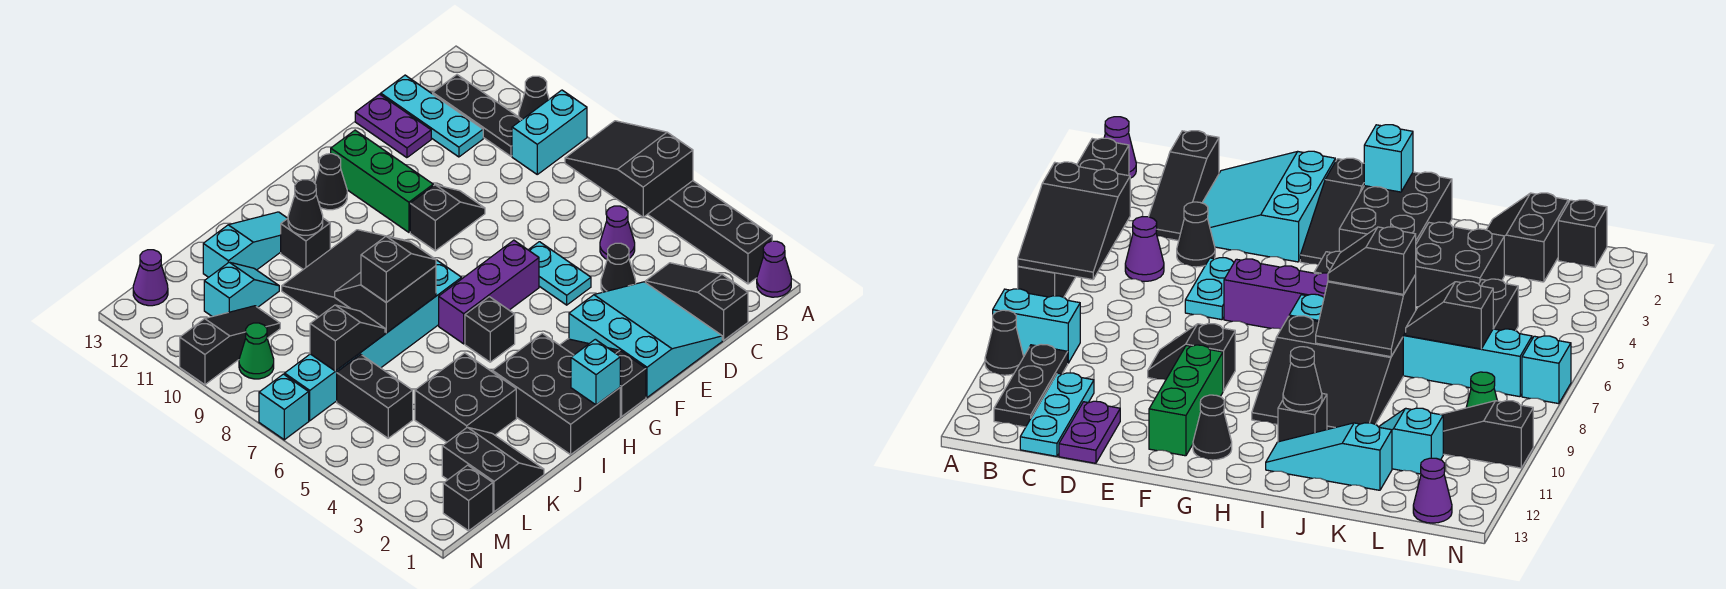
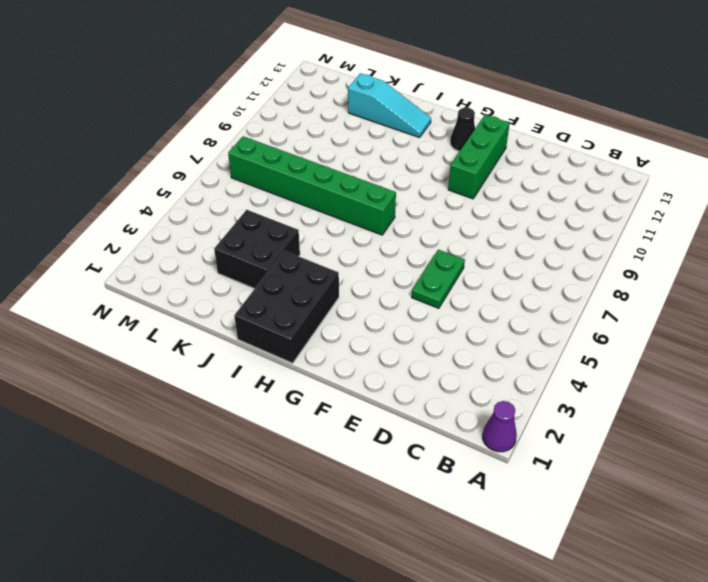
green plate E5:E6 level 1 -> cyan plate E5:E6 level 1
green brick H7:M7 level 1 -> cyan brick H7:M7 level 1
none -> black brick A2:A7 level 1
none -> cyan brick A9:B9 level 1
none -> black cone A10 level 1
none -> black plate B10:B12 level 1

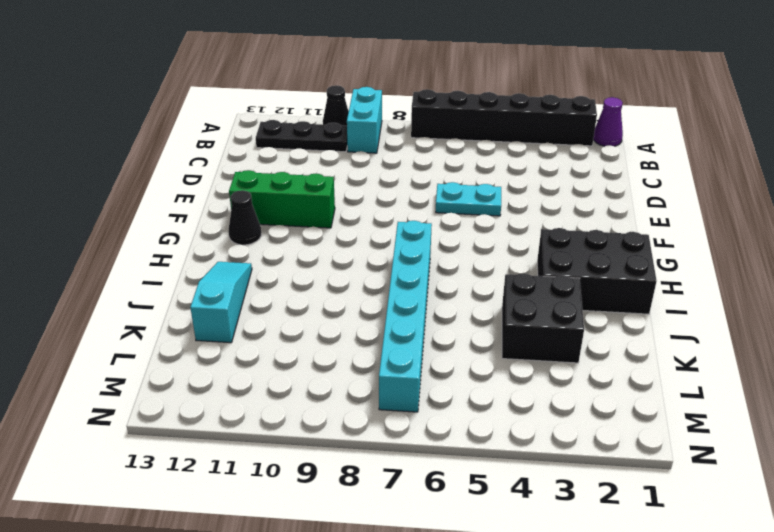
none -> black slope C1:C3 level 1 top 1
none -> purple cone C5 level 1
none -> cyan plate C11:C13 level 1
none -> cyan slope D1:F3 level 1 top F

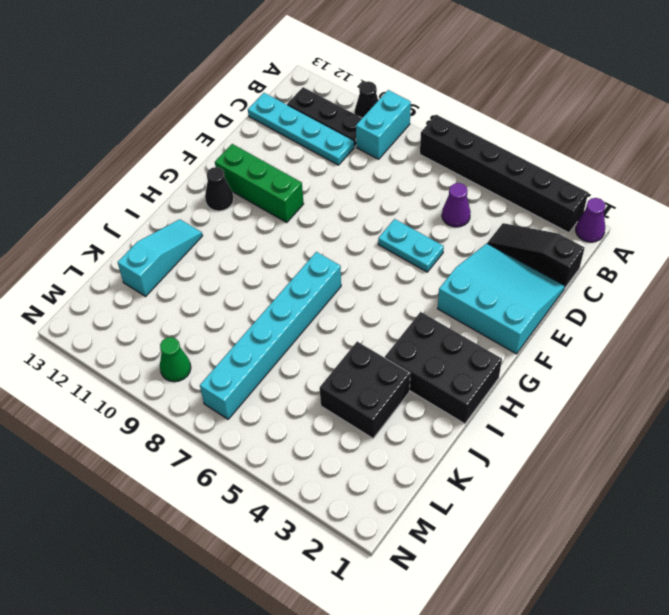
cyan plate C10:C13 level 1 -> cyan plate C11:C13 level 1
none -> black cone D4 level 1
none -> purple plate D12:D13 level 1
none -> black slope E9:F9 level 1 top F
none -> purple brick F6:H6 level 1

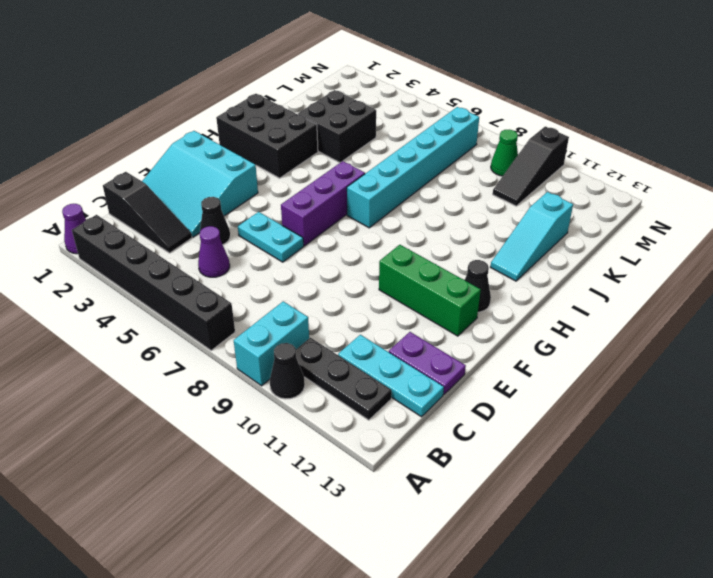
none -> black slope E9:F9 level 1 top F
none -> black slope G1:G3 level 1 top 1
none -> black brick H5 level 1
none -> black slope H8:J10 level 1 top 8

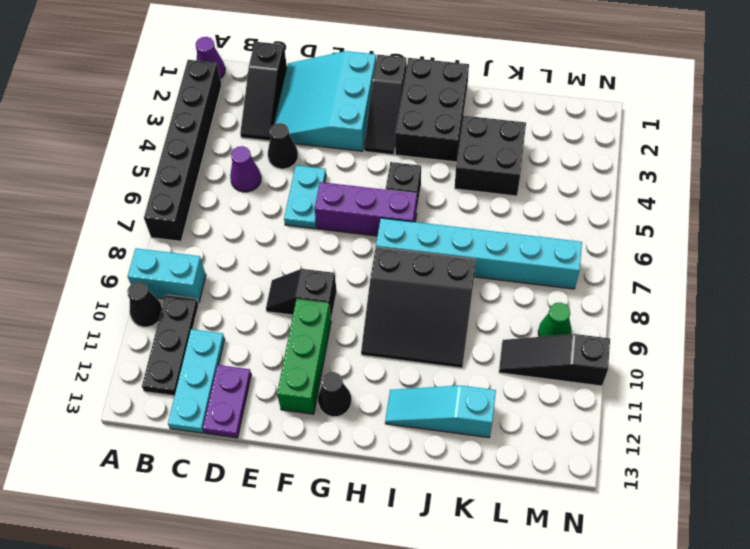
none -> black brick I11 level 1
none -> black slope K1:L2 level 1 top L
none -> cyan slope K11:L11 level 1 top L
none -> black brick L5:L6 level 1

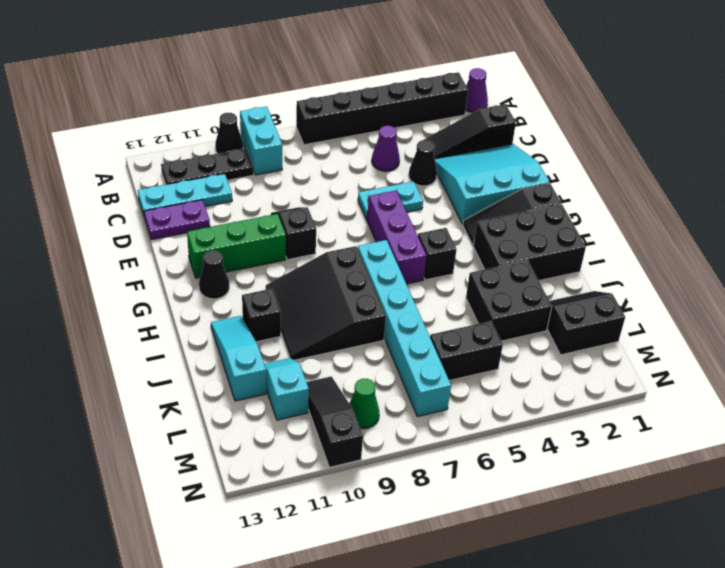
none -> black brick M1 level 1
none -> purple cone M13 level 1
none -> cyan brick N7 level 1
none -> black slope A5:B7 level 2 top 5

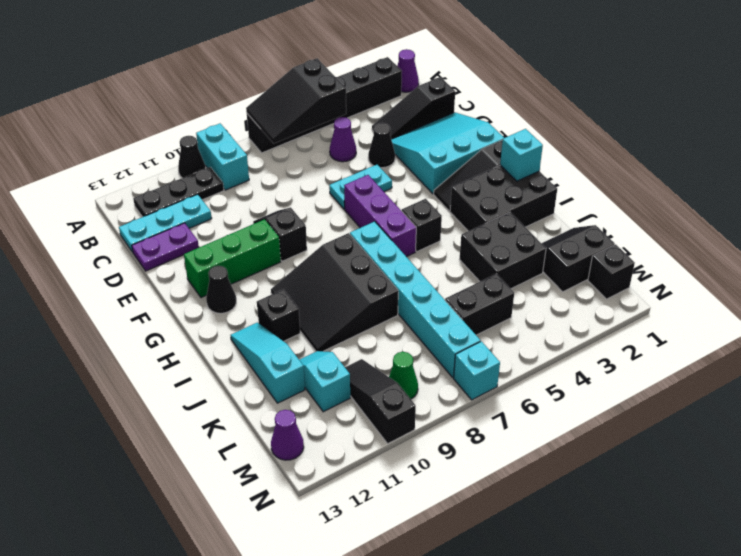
none -> black slope I7:J8 level 2 top 7
none -> black cone I11 level 2
none -> black slope K7:L7 level 2 top L
none -> black slope I7:J7 level 3 top J

